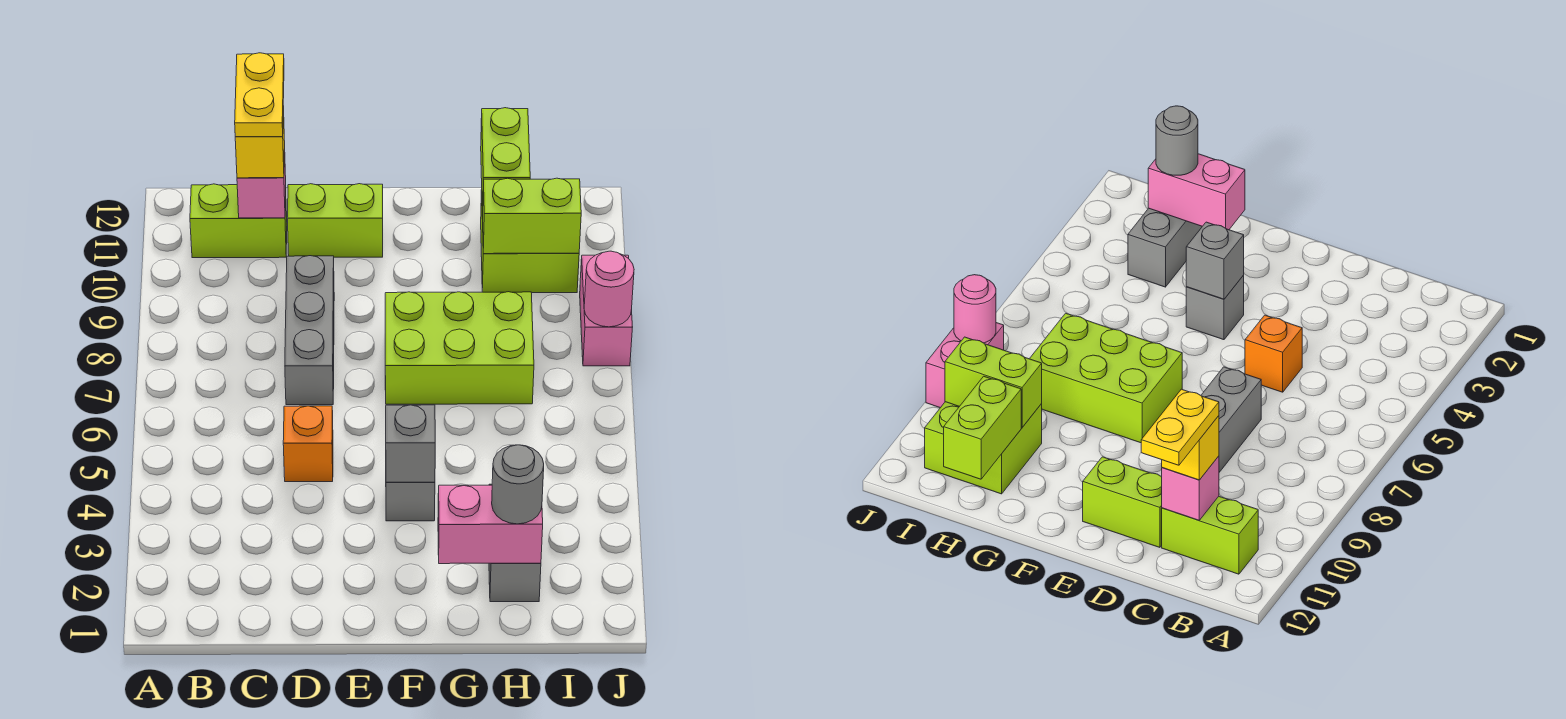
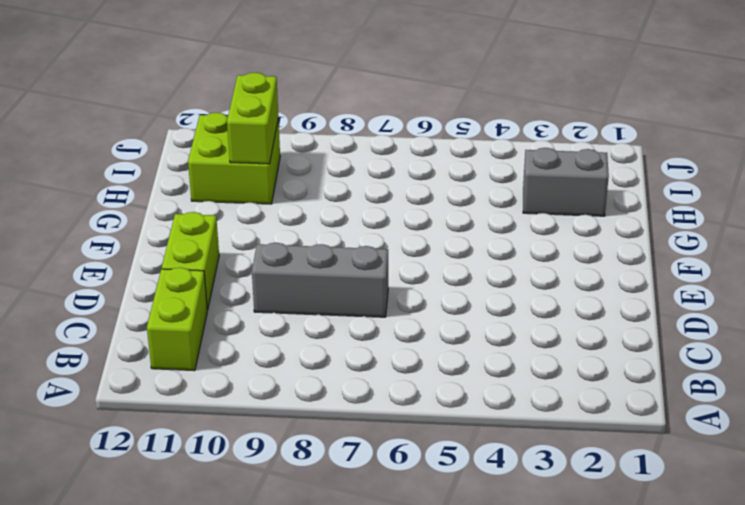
none -> orange brick D5 level 1
none -> grey brick F4 level 1
none -> lime brick F7:H8 level 1

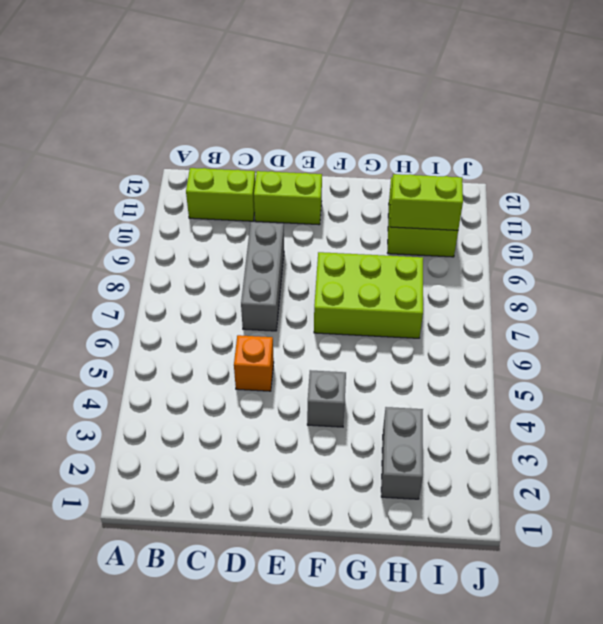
none -> pink brick J8:J9 level 1
none -> pink brick C11 level 2
none -> grey brick F4 level 2

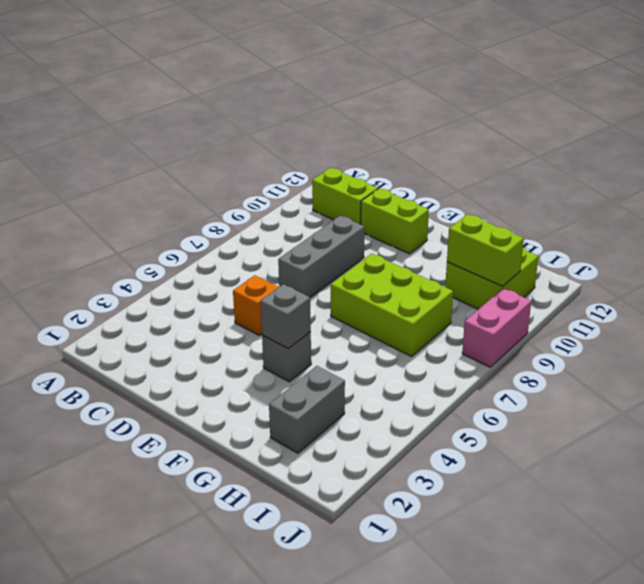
none -> pink brick C11 level 2
none -> pink brick G2:H2 level 2
none -> lime brick H11:H12 level 2

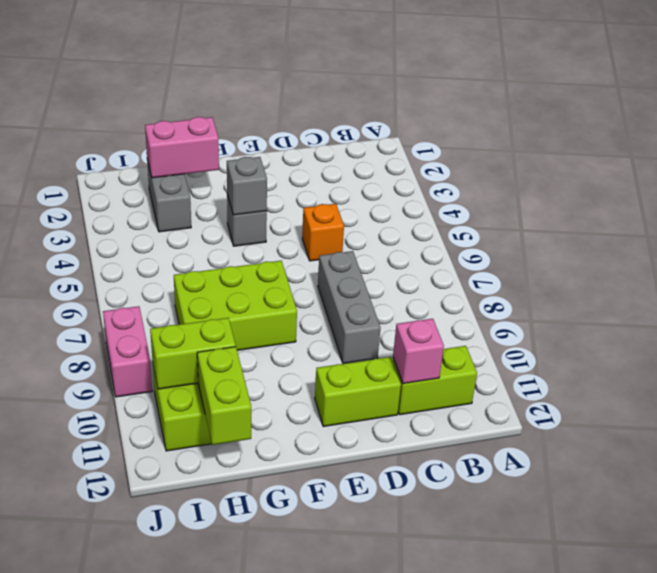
none -> pink round brick J8 level 2
none -> yellow brick C11 level 3
none -> grey round brick H2 level 3

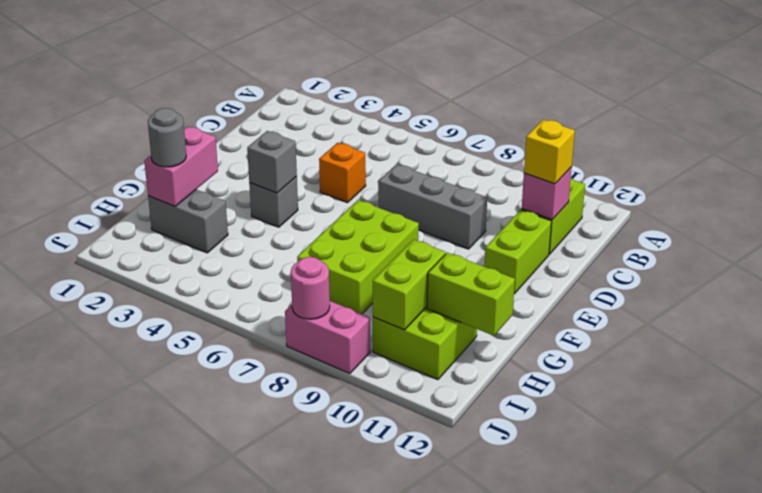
none -> yellow plate C11:C12 level 4

